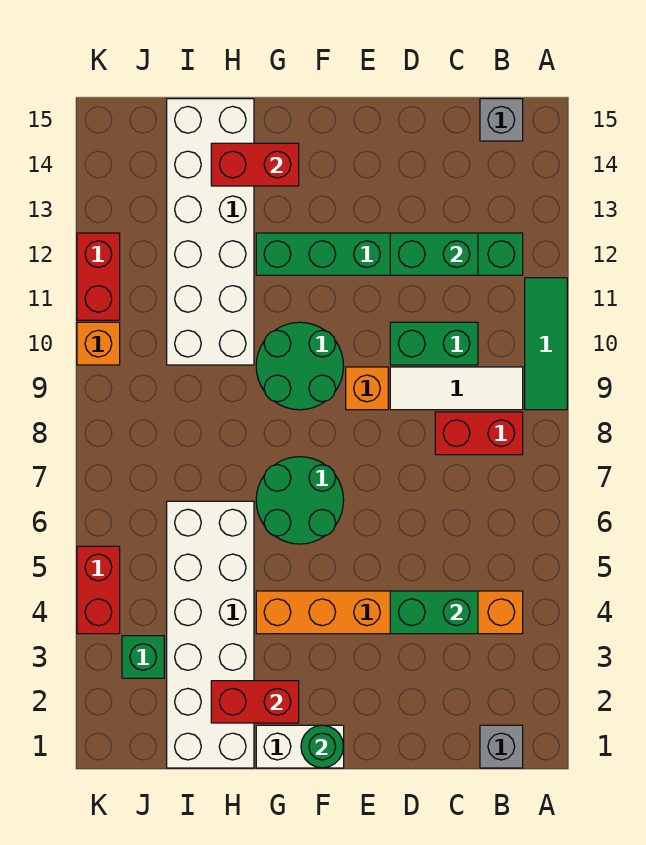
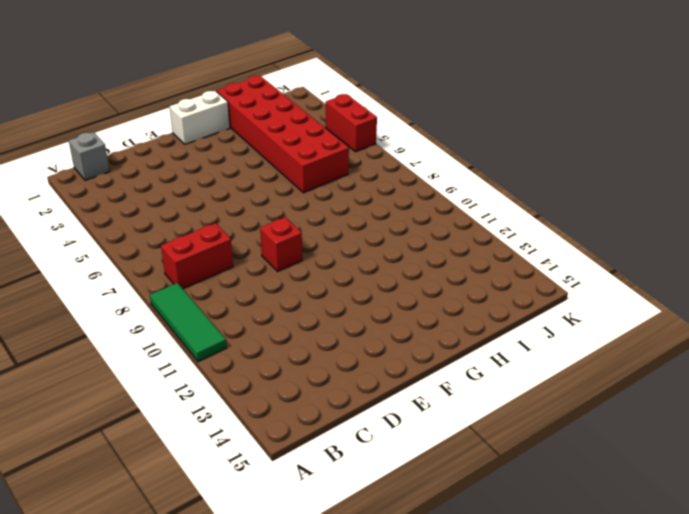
red brick E9 level 1 -> orange brick E9 level 1
red brick H1:I6 level 1 -> white brick H1:I6 level 1
none -> orange brick B4:G4 level 1
none -> white tile B9:D9 level 1
none -> green brick B12:G12 level 1

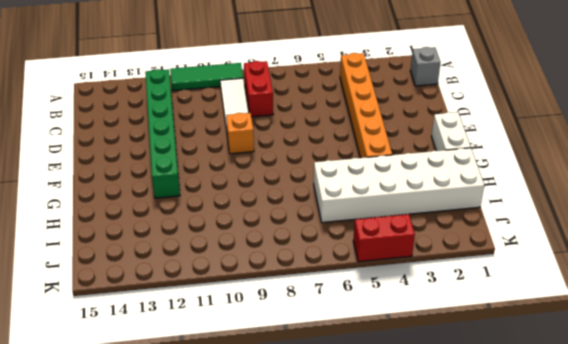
none -> grey brick B15 level 1
none -> green brick C10:D10 level 1
none -> green round brick F6:G7 level 1

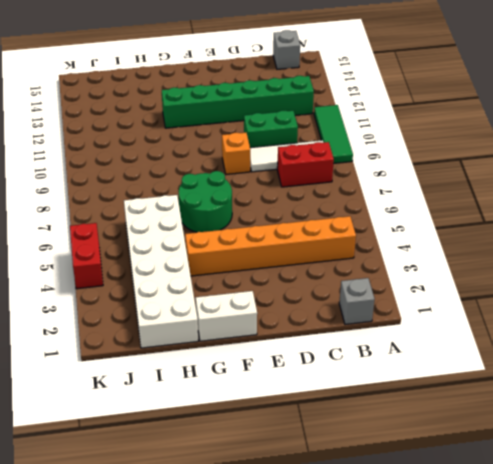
none -> green round brick F9:G10 level 1
none -> white brick H10:I15 level 1
none -> green brick J3 level 1

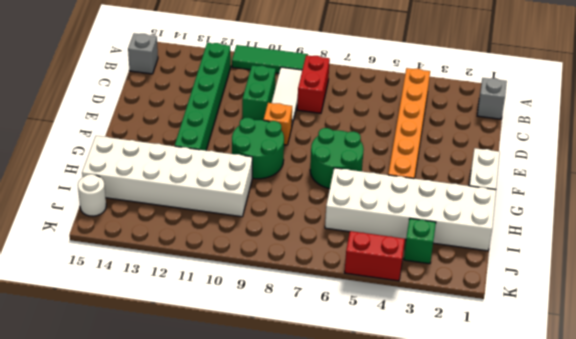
white round brick J15 level 1 -> none
none -> orange brick K10 level 1
none -> red brick K11:K12 level 1
none -> green brick C4:D4 level 2

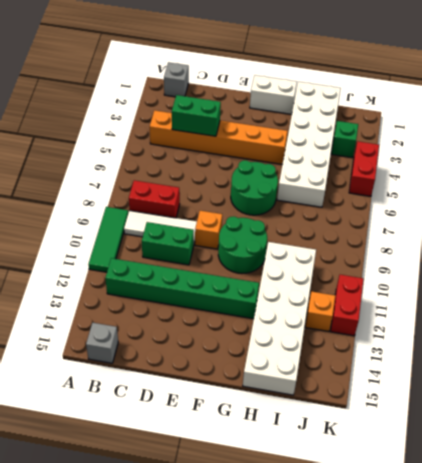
orange brick J12 level 1 -> orange brick K10 level 1
none -> green brick C12:D12 level 2
none -> green round brick F1 level 2
none -> red brick G2:H2 level 2

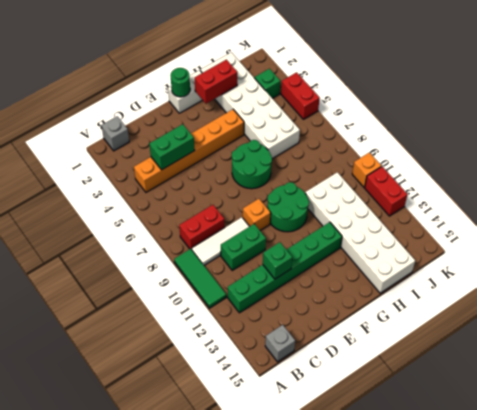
green brick D12 level 2 -> green brick C12:D12 level 2
none -> red brick G14:H14 level 2

